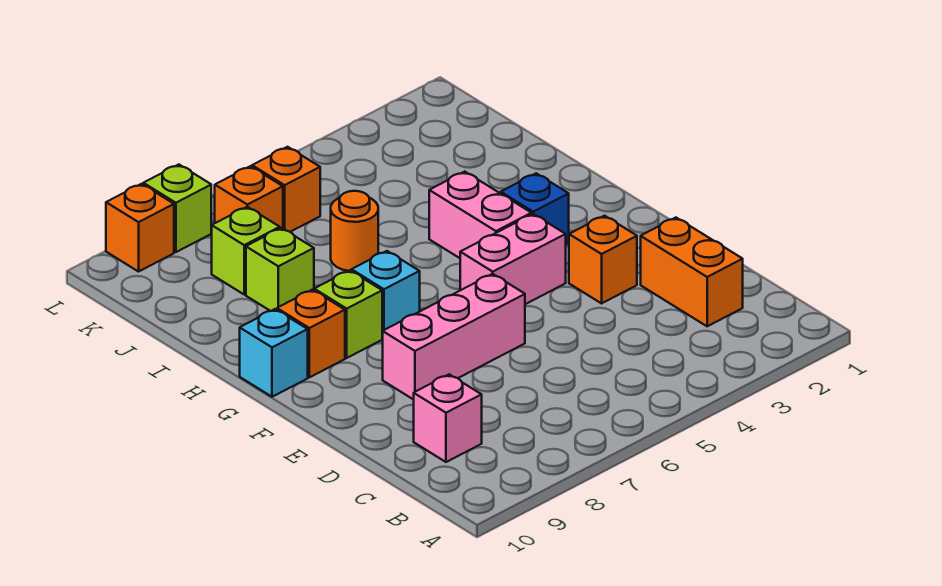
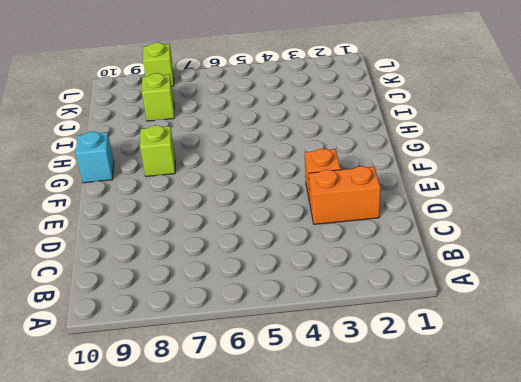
orange brick D2:D3 level 1 -> orange brick C2:D2 level 1
none -> pink brick C9 level 1
none -> pink brick E6:E8 level 1
none -> pink brick F4:F5 level 1

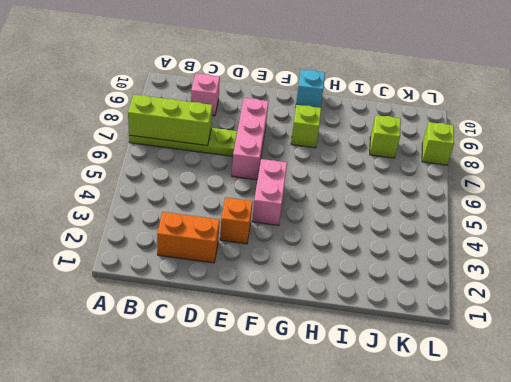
lime plate A7:D7 level 1 -> none
lime brick A7:C7 level 2 -> none
none -> blue brick G3 level 1
none -> pink brick G4:H4 level 1
none -> cyan brick G7 level 1

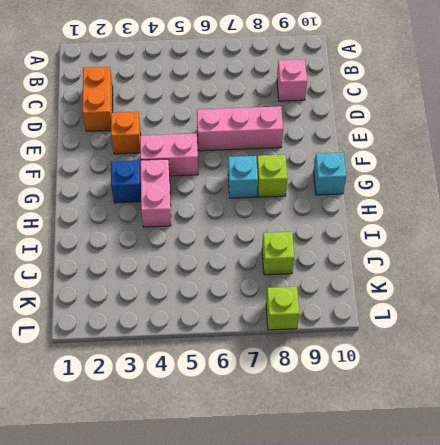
none -> orange brick G9 level 1
none -> orange round brick I6 level 1
none -> lime brick I8 level 1

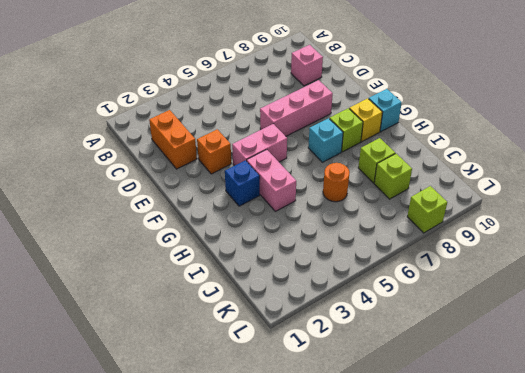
yellow brick G9 level 1 -> orange brick G9 level 1
none -> orange brick K6 level 1
none -> orange brick K7 level 1
none -> orange brick L9 level 1

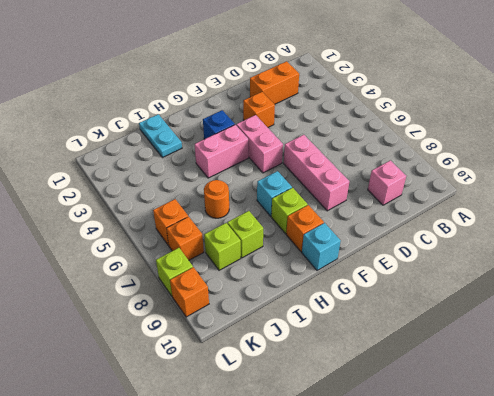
cyan plate I1:I2 level 1 -> none

